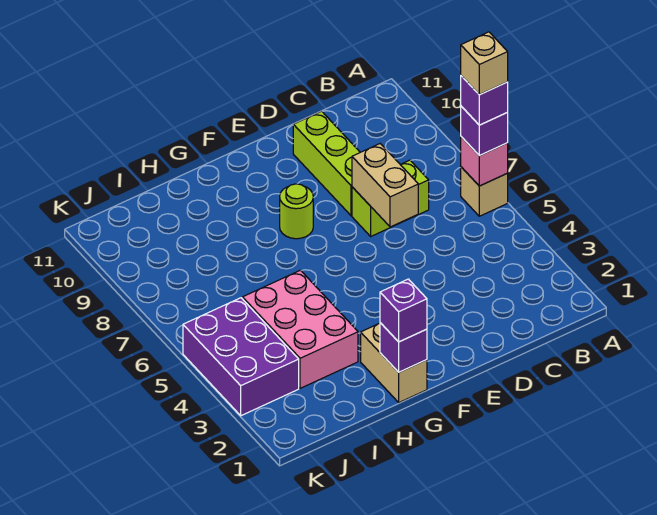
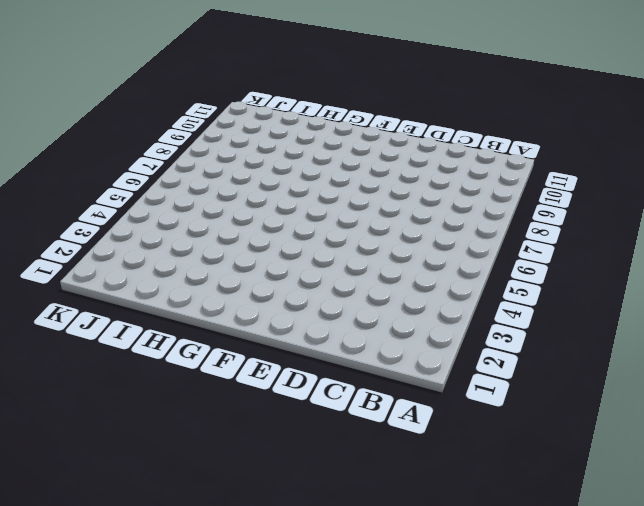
none -> tan brick A6 level 1
none -> lime brick C7:D7 level 1
none -> lime brick D8:D10 level 1

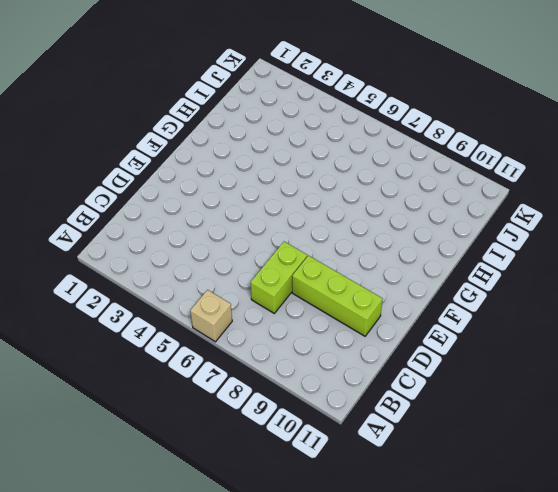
none -> lime round brick F8 level 1
none -> tan brick G1:G2 level 1
none -> pink brick H3:I5 level 1

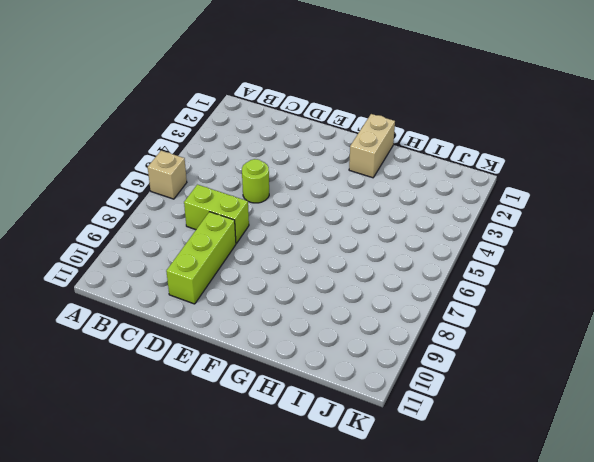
lime round brick D5 level 1 -> lime round brick F8 level 1
none -> pink brick H3:I5 level 1
none -> purple brick J3:K5 level 1
none -> pink brick A6 level 2

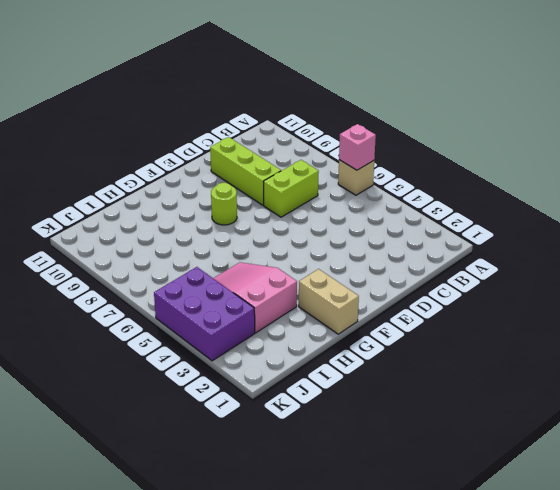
pink slope H3:I5 level 1 top 3 -> pink brick H3:I5 level 1
none -> tan brick D6:D7 level 2
none -> purple brick G1 level 2
none -> purple brick A6 level 3

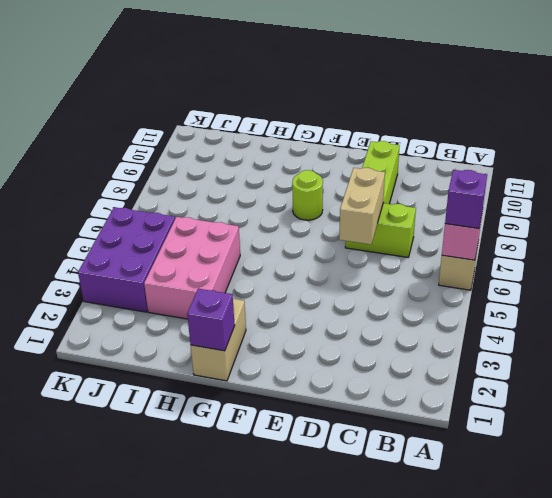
none -> purple brick G1 level 3
none -> purple brick A6 level 4
none -> tan brick A6 level 5

